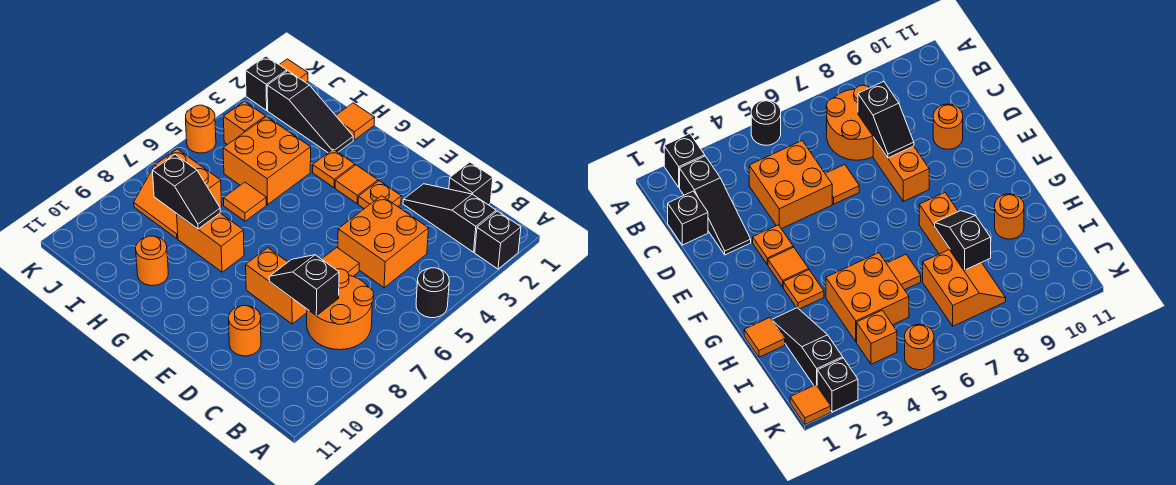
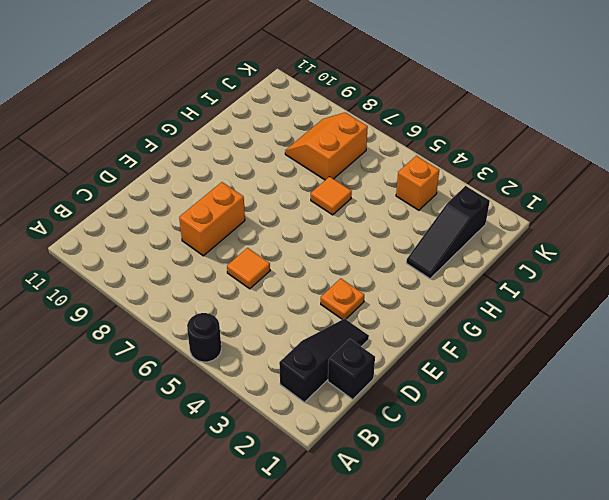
none -> black brick A2 level 1
none -> orange round brick B7:C8 level 1
none -> orange brick C4:D5 level 1

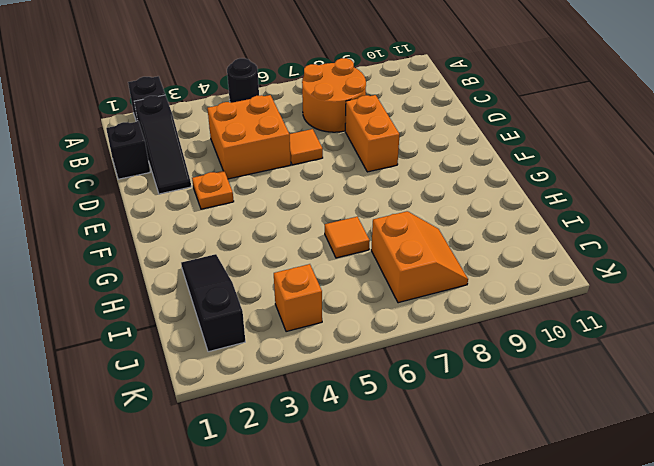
none -> orange round brick D10 level 1
none -> orange tile F3 level 1
none -> orange plate G3 level 1

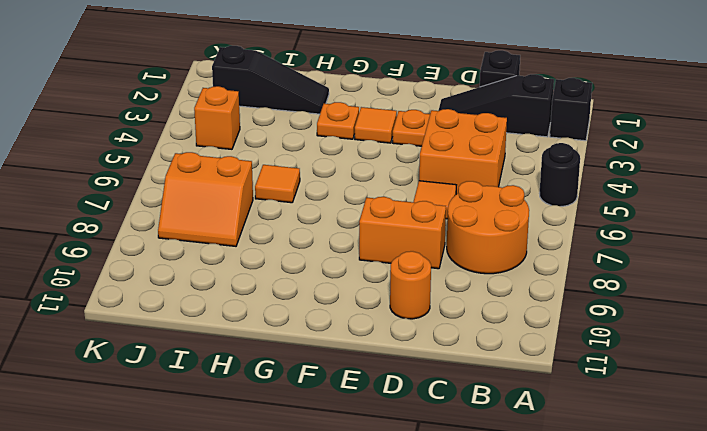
none -> orange brick G8:H8 level 1
none -> orange tile H1 level 1
none -> orange brick H4:I5 level 1

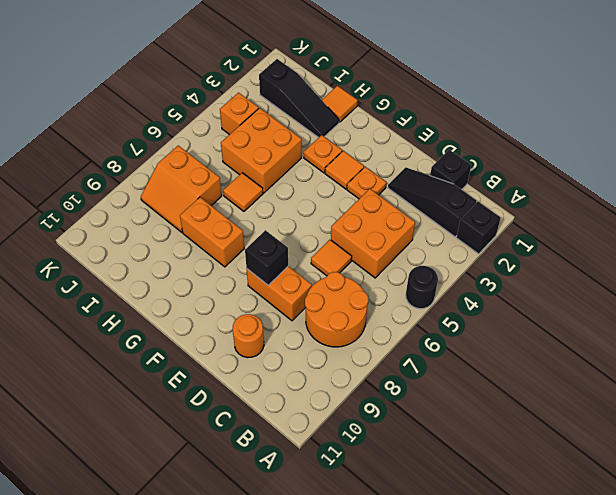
black brick E8 level 2 -> black brick K2 level 1
none -> orange round brick H10 level 1
none -> orange tile K1 level 1
none -> orange round brick K5 level 1

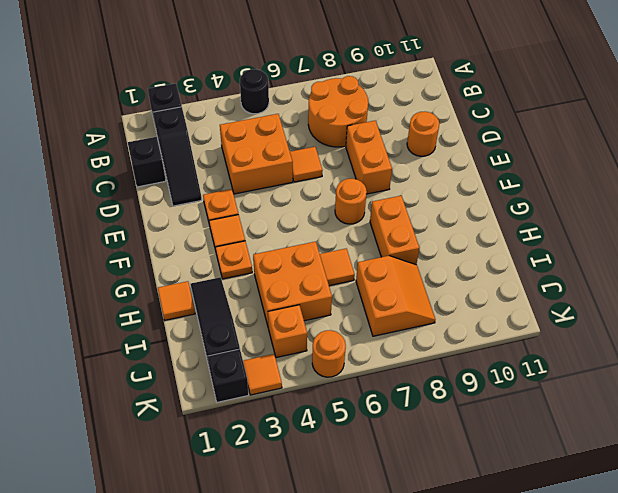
orange round brick F7 level 1 -> orange round brick H10 level 1
orange tile K3 level 1 -> orange tile K1 level 1
none -> black slope C8:D8 level 2 top C
none -> black slope H8:I8 level 2 top I

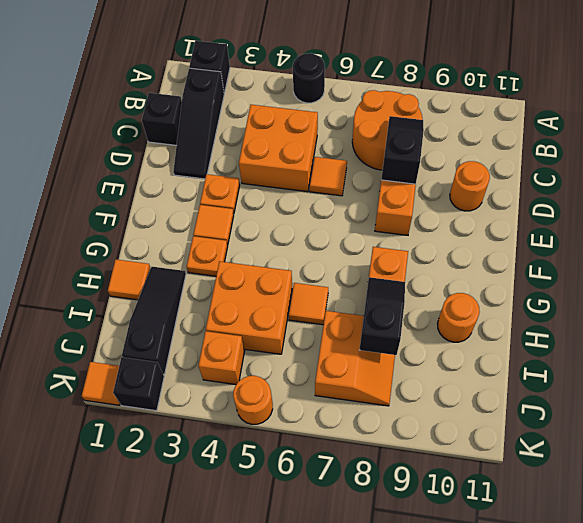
black slope C8:D8 level 2 top D -> black slope C8:D8 level 2 top C

